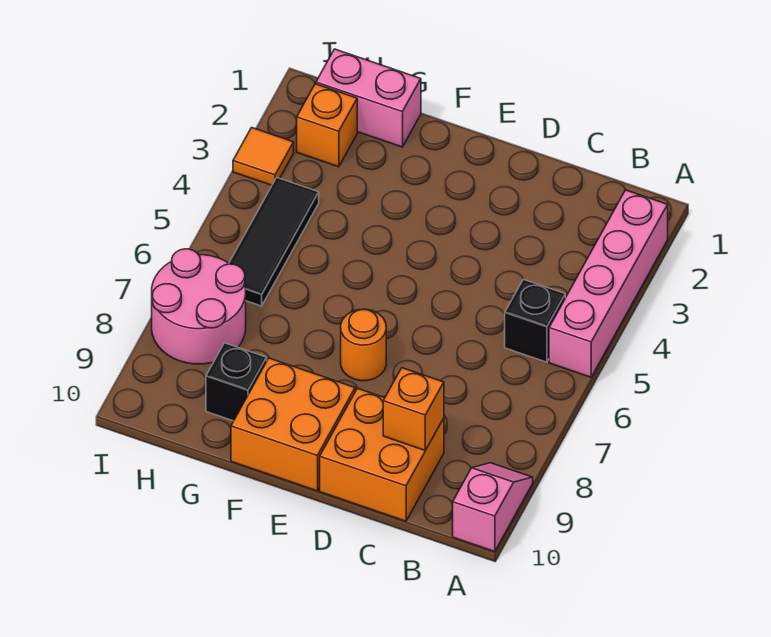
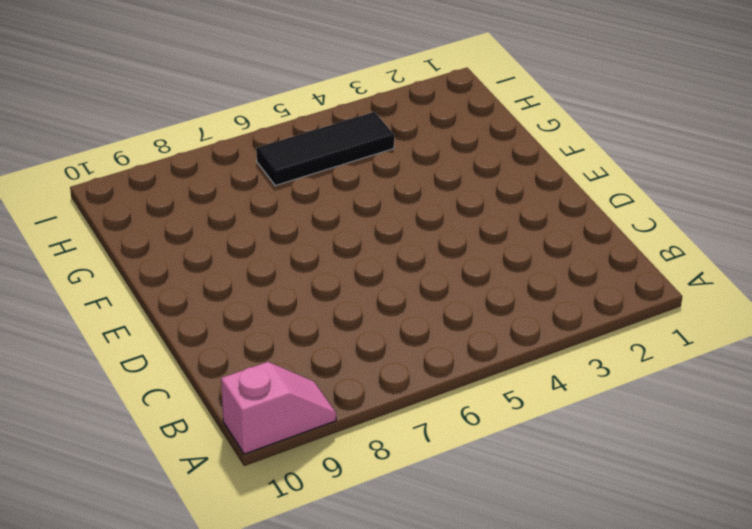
none -> pink brick A2:A5 level 1
none -> black brick B5 level 1
none -> orange brick C9:D10 level 1

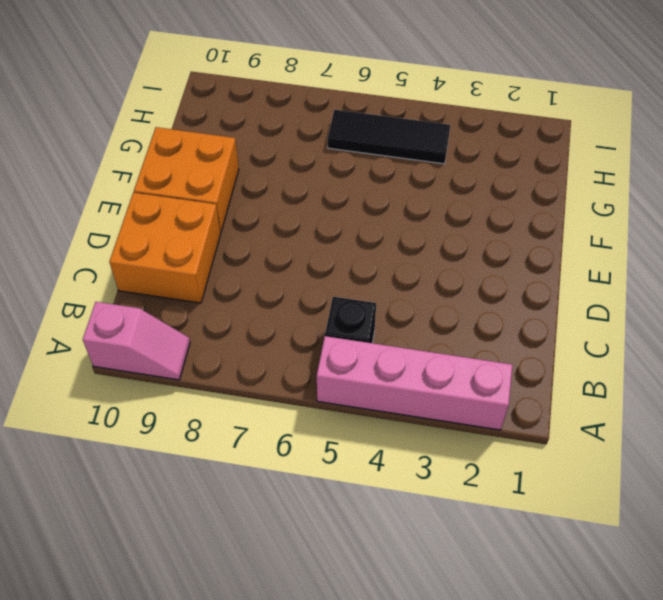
none -> orange round brick E7 level 1
none -> pink brick G1:H1 level 1
none -> black brick G9 level 1

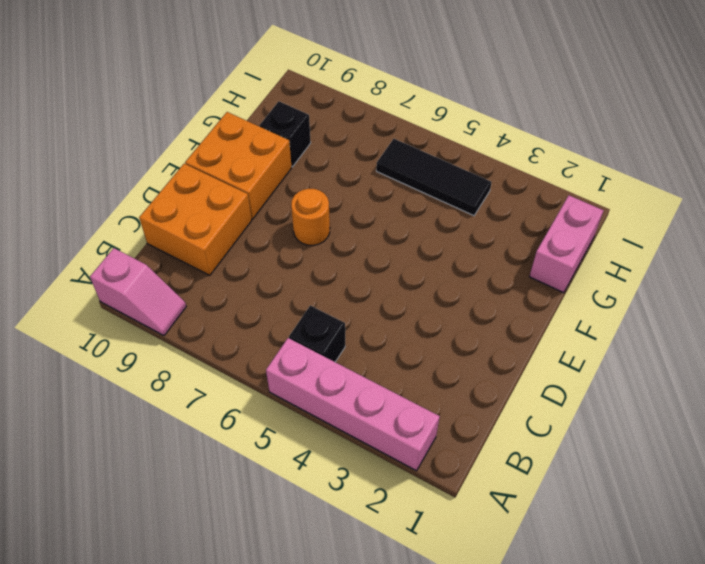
none -> orange brick H2 level 1
none -> pink round brick H7:I8 level 1
none -> orange tile I3 level 1

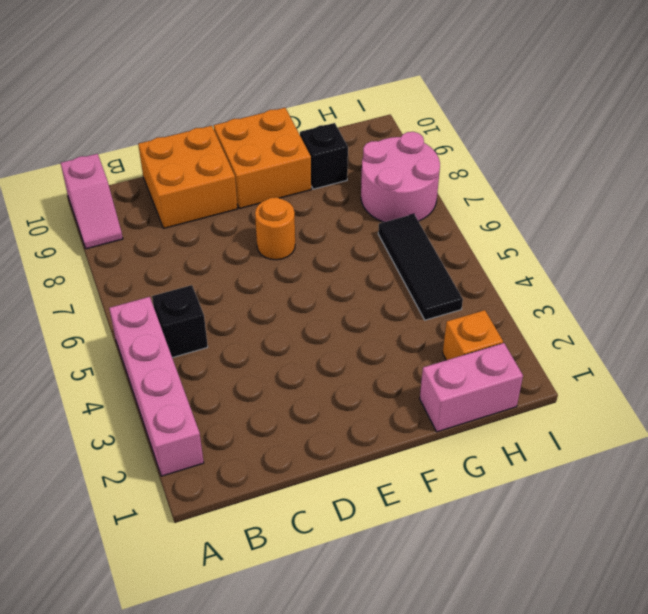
none -> orange tile I3 level 1
none -> orange brick C9 level 2

